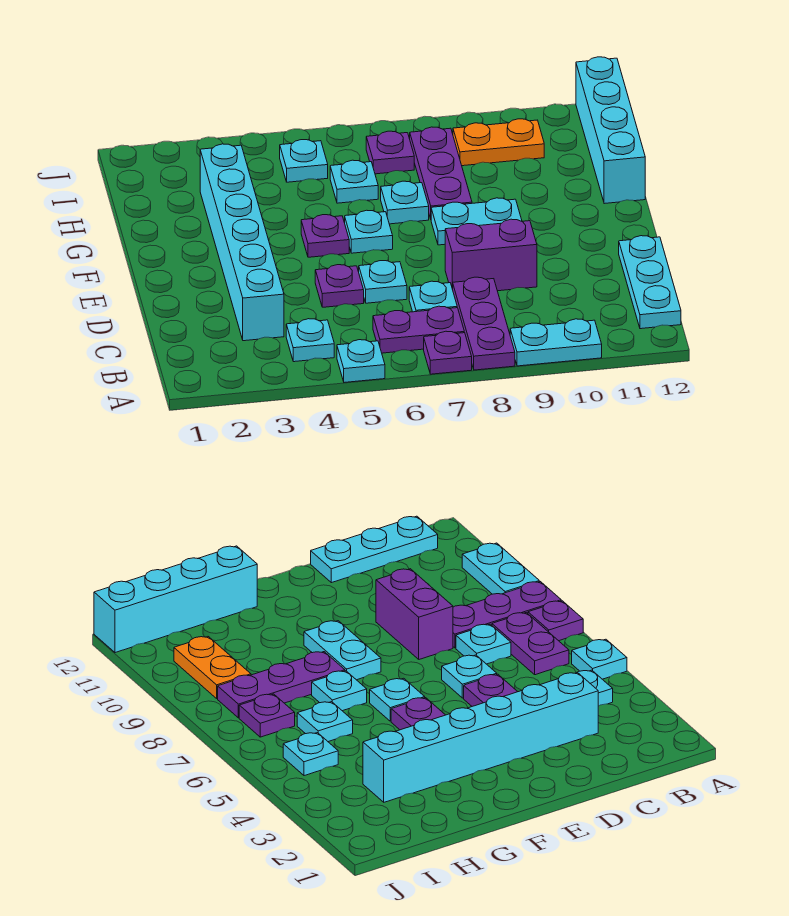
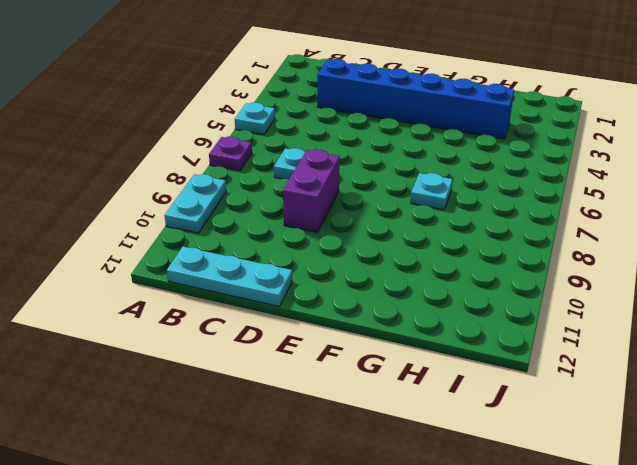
blue brick C3:H3 level 1 -> cyan brick C3:H3 level 1
none -> purple plate A8:C8 level 1
none -> cyan plate B4 level 1
none -> purple plate B6:B7 level 1

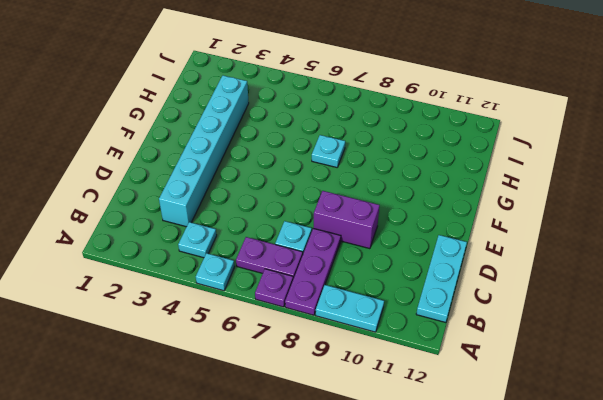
none -> purple plate D5 level 1
none -> cyan plate D6 level 1
none -> purple plate F5 level 1

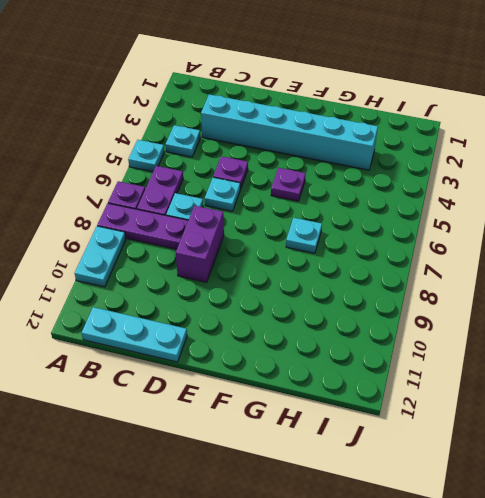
none -> cyan plate F6 level 1
none -> cyan plate F8:F9 level 1
none -> purple plate G8:I8 level 1

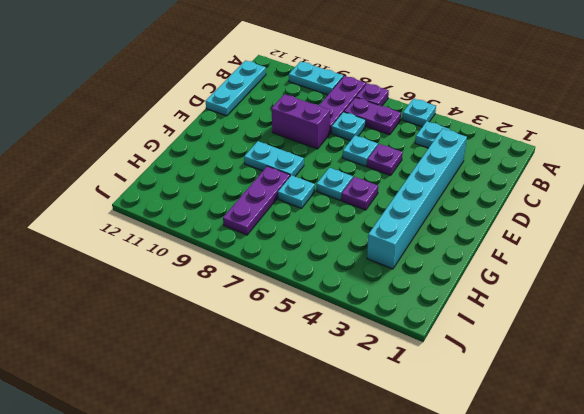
none -> cyan brick G12:J12 level 1
none -> cyan plate H6 level 1
none -> cyan plate I5 level 1

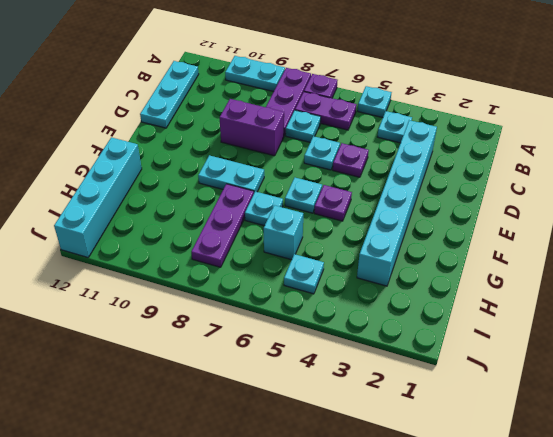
cyan brick H6 level 1 -> cyan plate H6 level 1
none -> purple plate I7 level 1
none -> orange plate I9:I10 level 1

